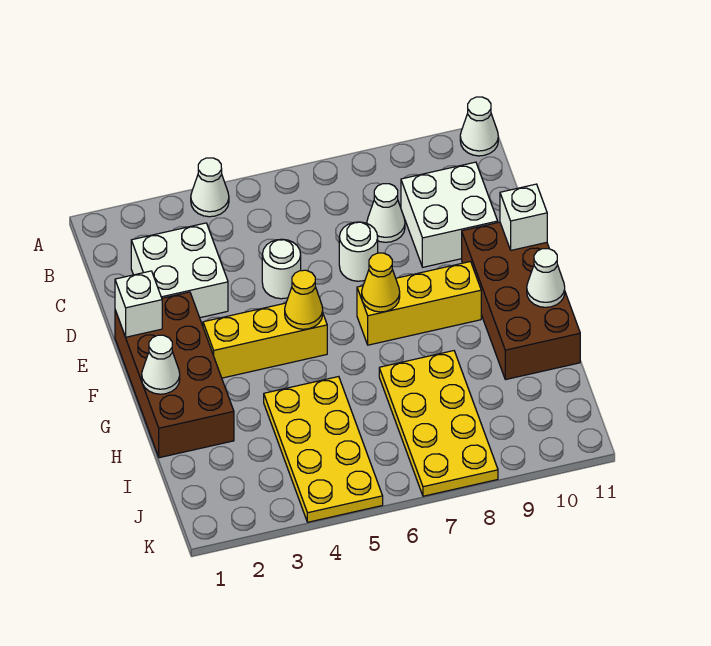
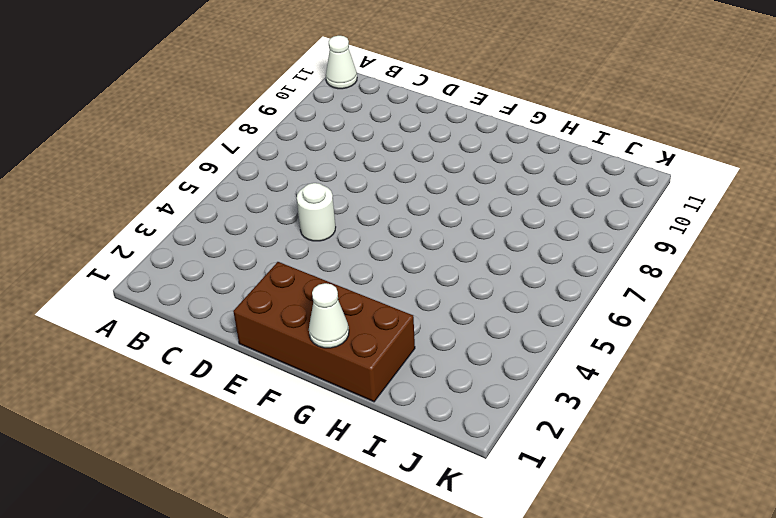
none -> white cone A4 level 1
none -> white brick C2:D3 level 1
none -> white cone C8 level 1

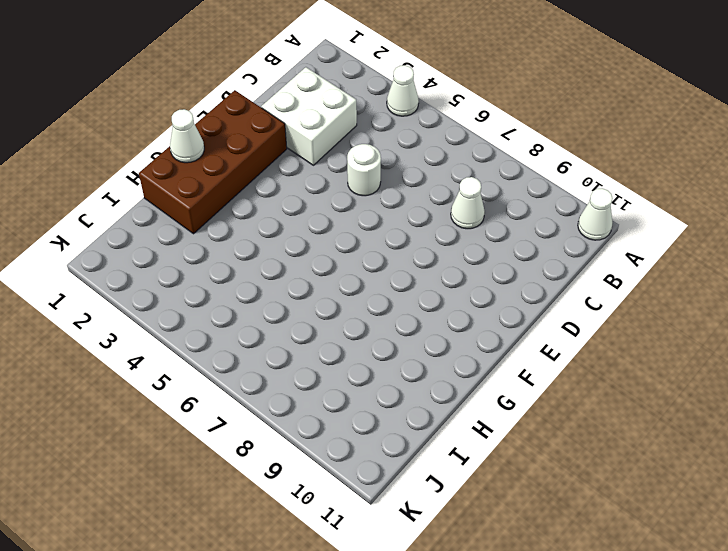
none -> white brick C9:D10 level 1
none -> white round brick D7 level 1
none -> brown brick E10:H11 level 1

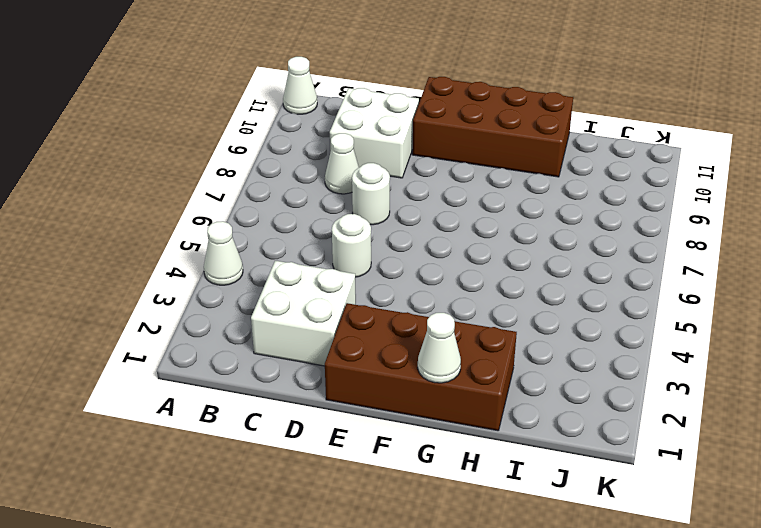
none -> yellow brick F3:F5 level 1
none -> yellow brick F7:F9 level 1
none -> yellow plate H4:K5 level 1

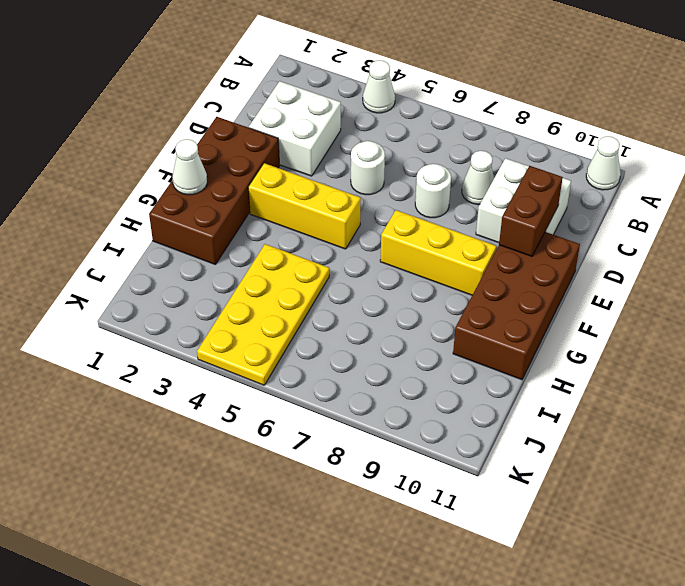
brown brick D10:E10 level 2 -> none
none -> yellow plate H7:K8 level 1
none -> white brick E1 level 2
none -> white brick E11 level 2

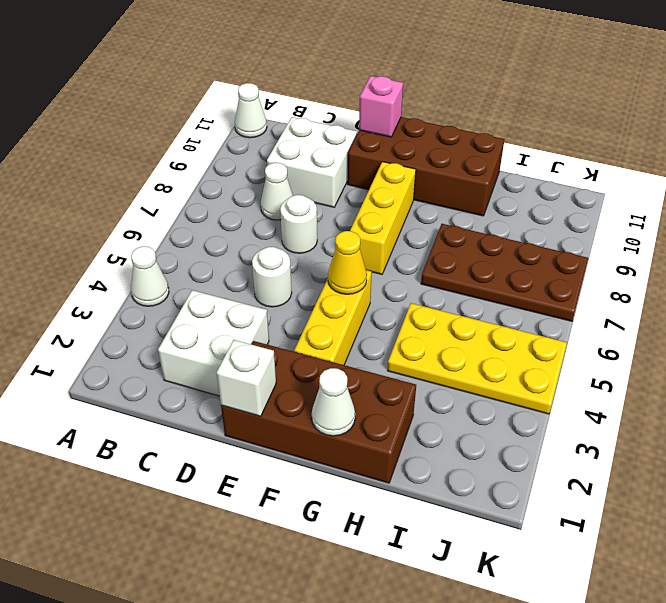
pink brick E11 level 2 -> white brick E11 level 2
brown plate H7:K8 level 1 -> yellow plate H7:K8 level 1
none -> yellow cone F7 level 2
none -> white cone G11 level 2

